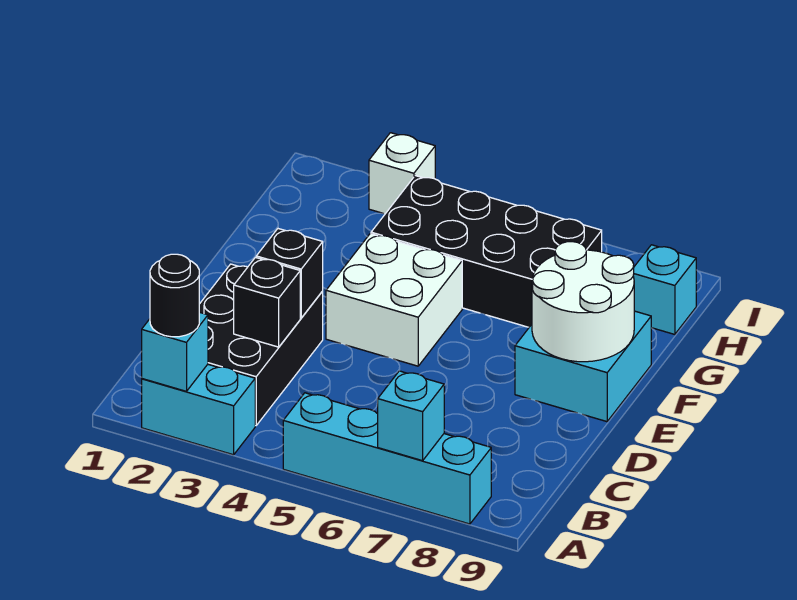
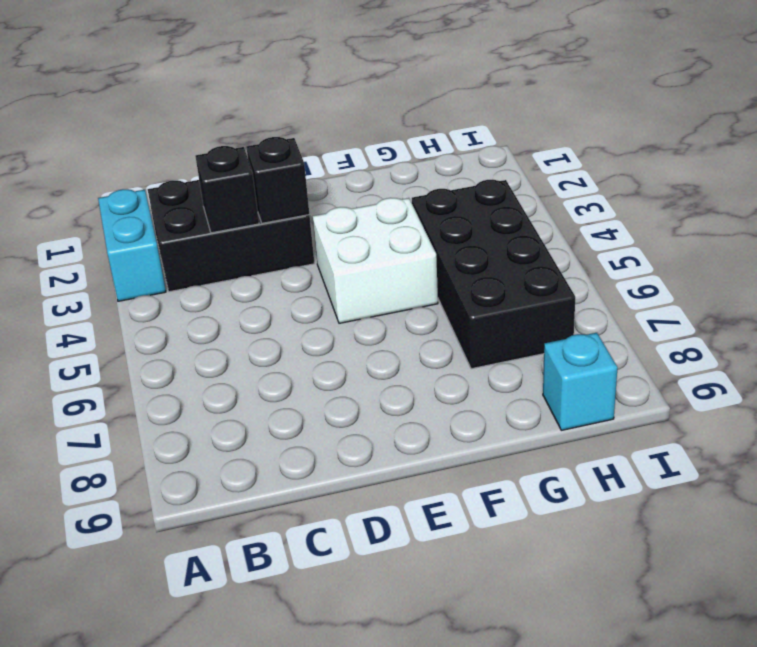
none -> cyan brick A5:A8 level 1
none -> cyan brick E8:F9 level 1
none -> white brick I3 level 1

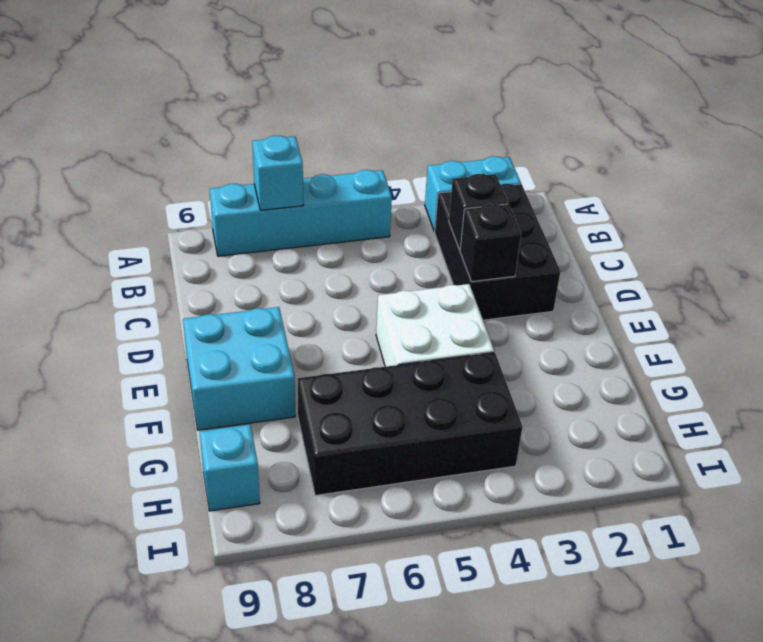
none -> white brick I3 level 1
none -> cyan brick A2 level 2
none -> white round brick E8:F9 level 2

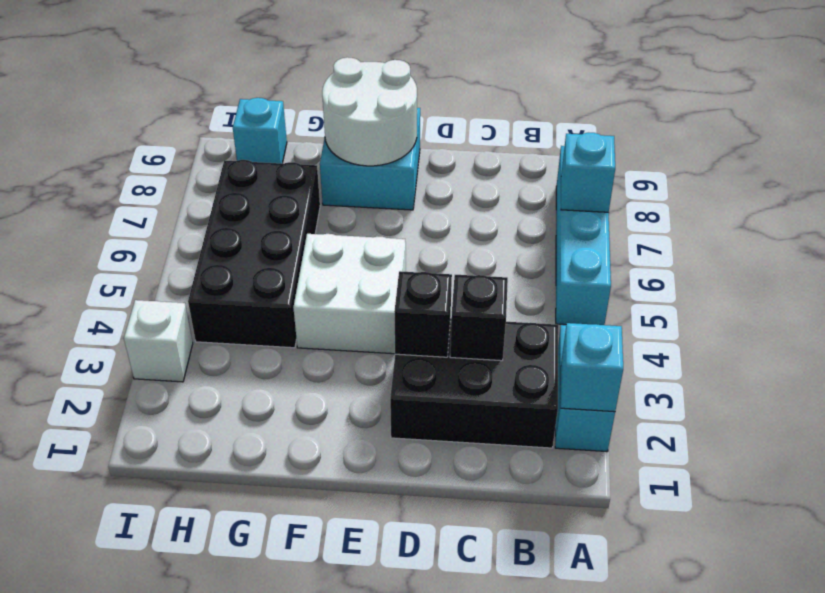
none -> black round brick A2 level 3

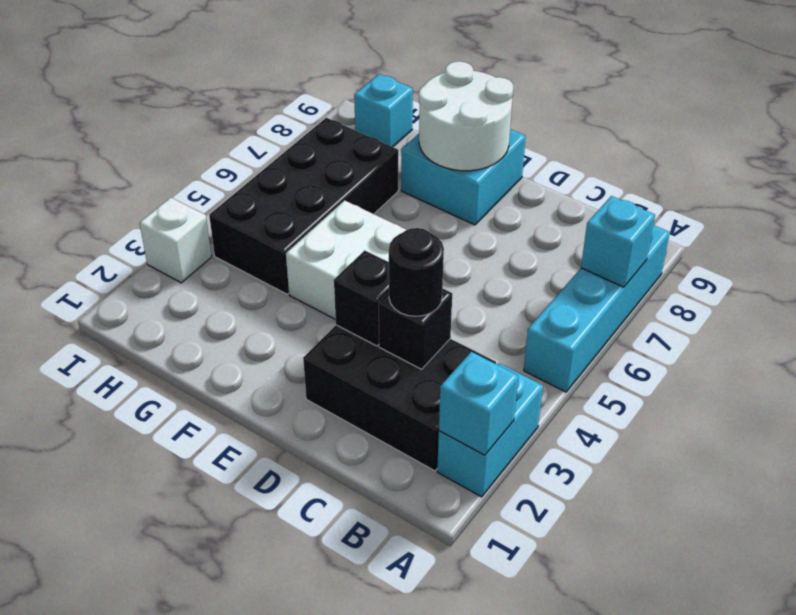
black round brick C3 level 3 -> black round brick A2 level 3

